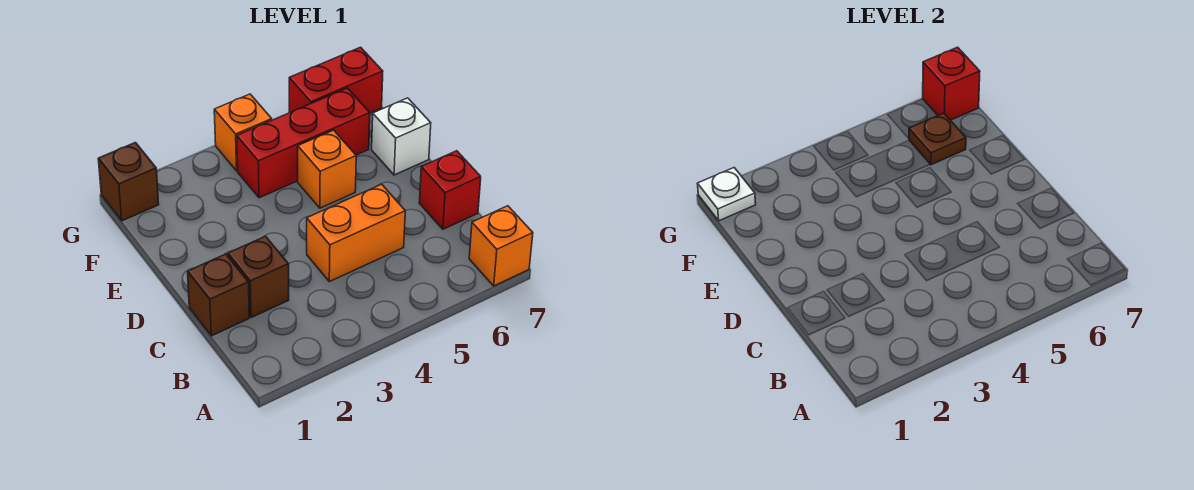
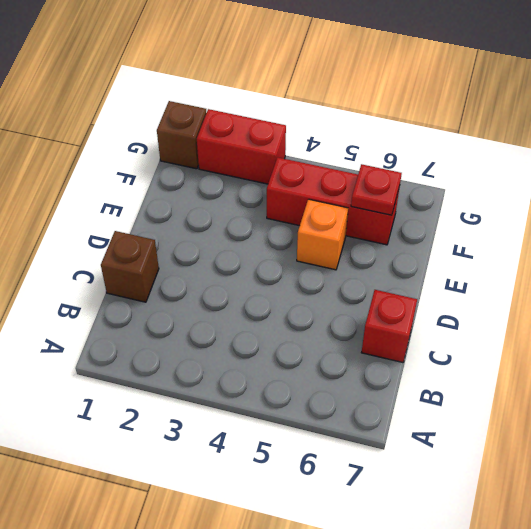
red plate F6 level 2 -> brown plate F6 level 2
red brick G2:G3 level 1 -> red brick G6:G7 level 1
none -> orange brick A7 level 1
none -> brown brick C2 level 1
none -> orange brick C4:C5 level 1

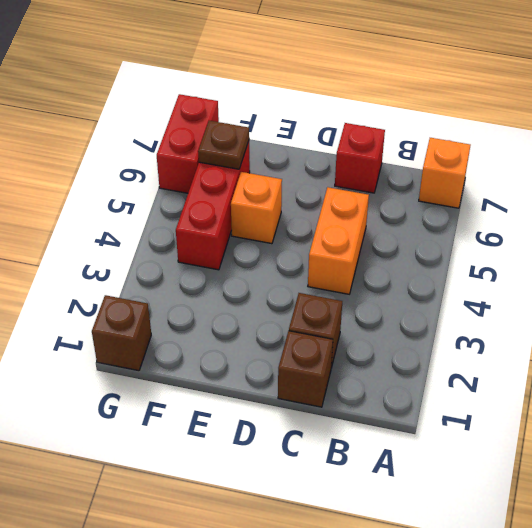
none -> white brick E7 level 1
none -> orange brick G4 level 1
none -> white plate G1 level 2

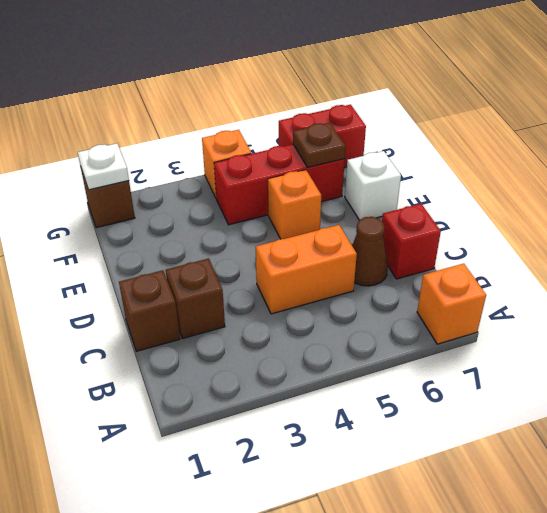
brown cone C6 level 1 -> none
none -> red brick G7 level 2

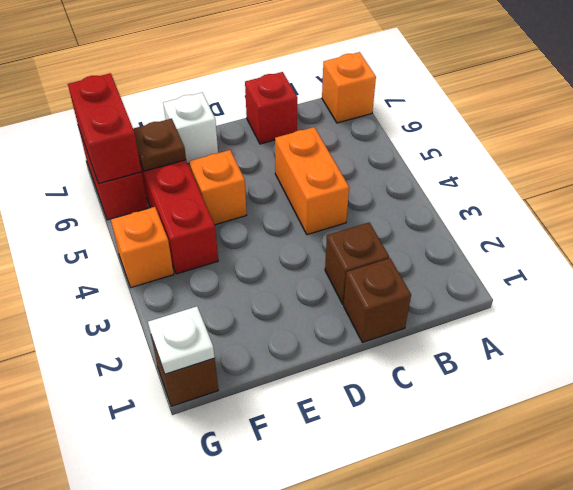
red brick G6:G7 level 2 -> red brick G7 level 2

